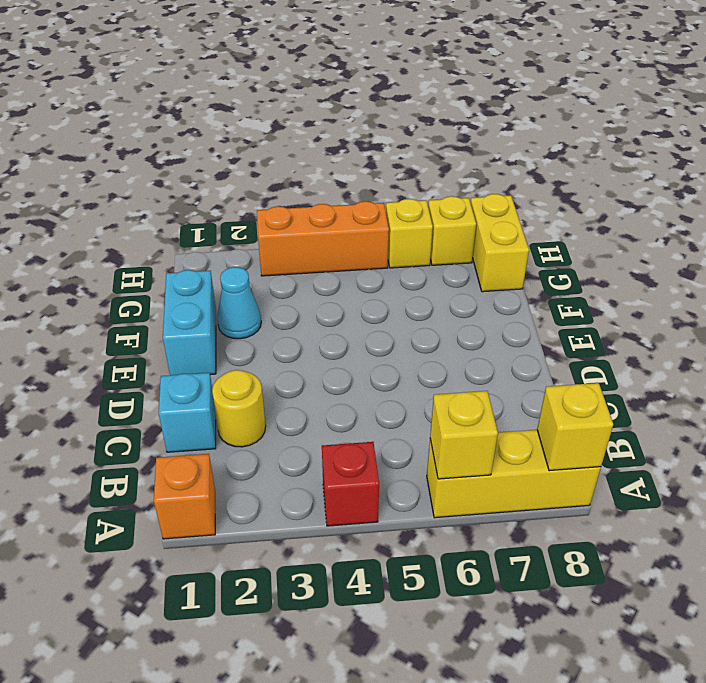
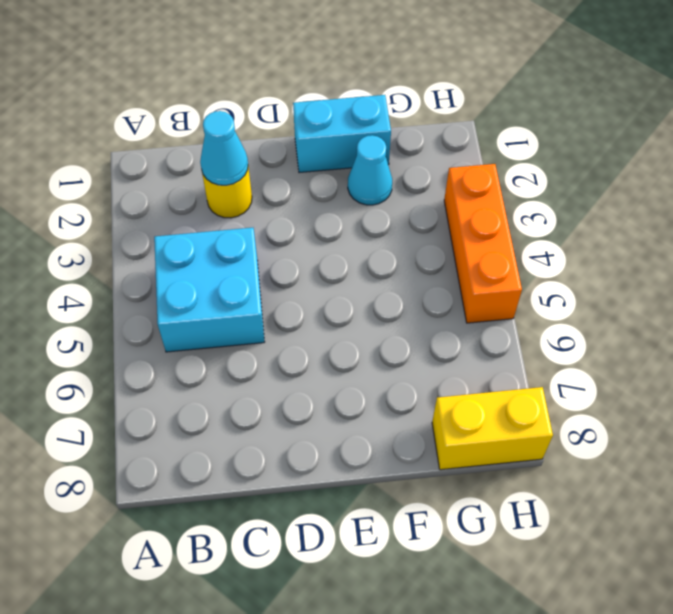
cyan brick B4:C5 level 1 -> none
cyan cone C2 level 2 -> none
none -> orange brick A1 level 1
none -> red brick A4 level 1
none -> yellow brick A6:A8 level 1

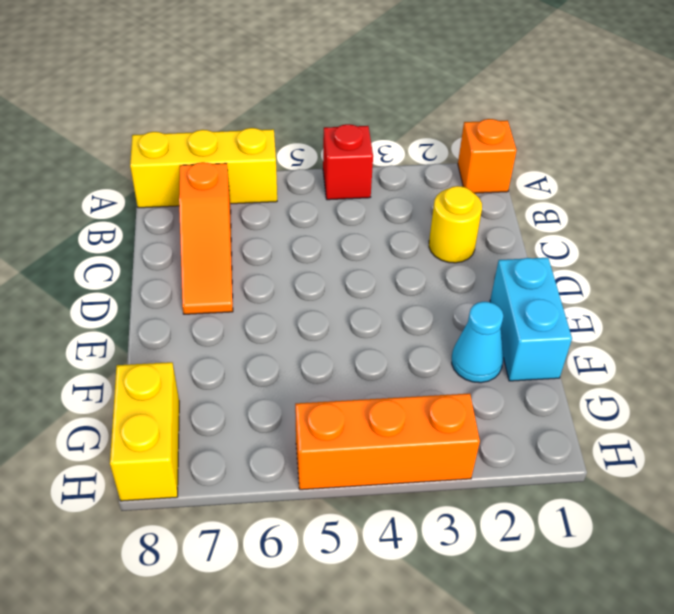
orange slope B7:D7 level 1 top B -> none
none -> cyan brick C1 level 1
none -> yellow brick H6 level 1
none -> yellow brick H7 level 1

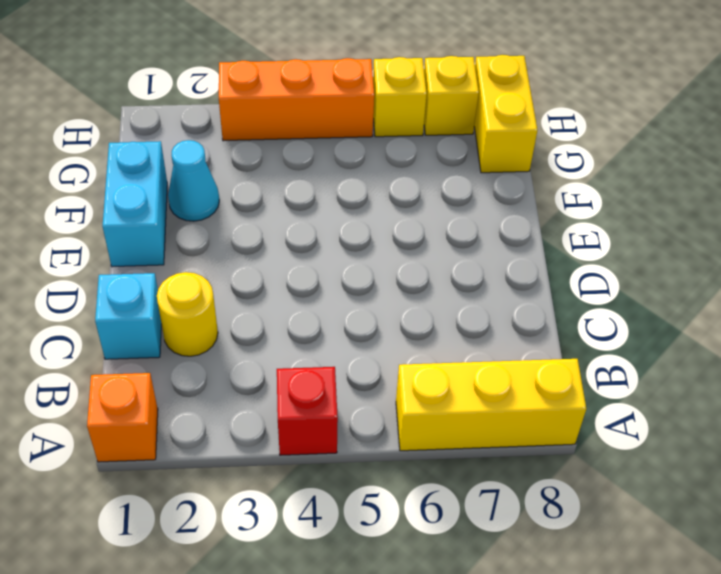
none -> yellow brick A6 level 2
none -> yellow brick A8 level 2

